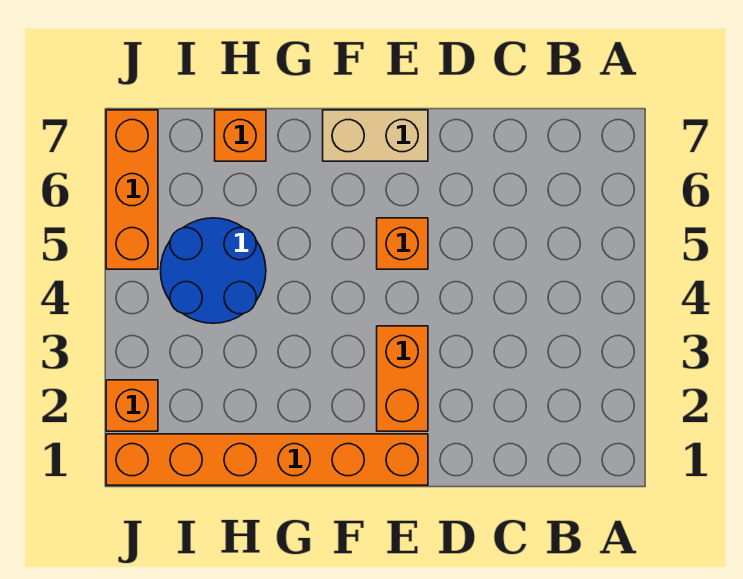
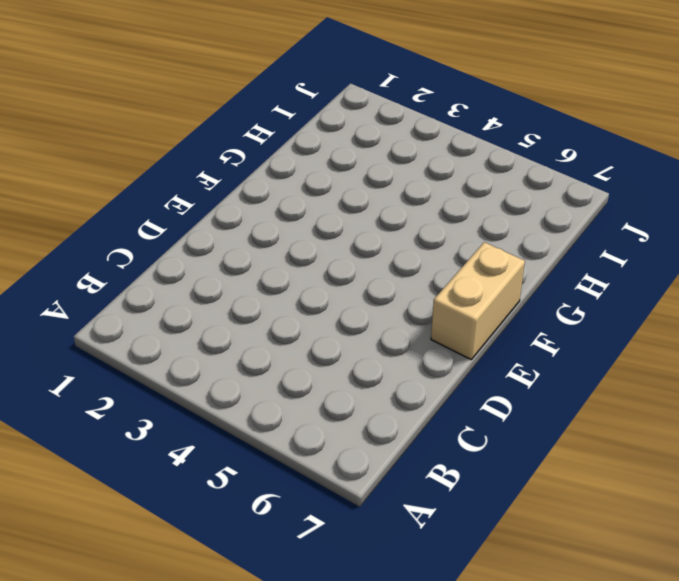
none -> orange brick E1:J1 level 1
none -> orange brick E2:E3 level 1

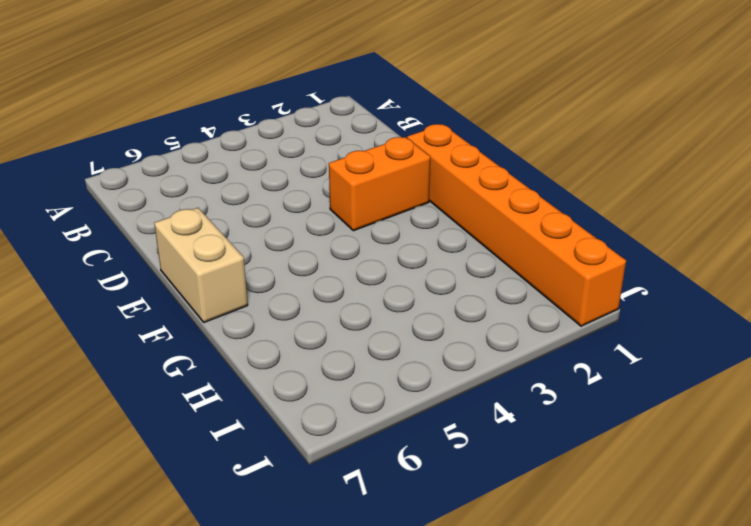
none -> orange brick E5 level 1
none -> blue round brick H4:I5 level 1

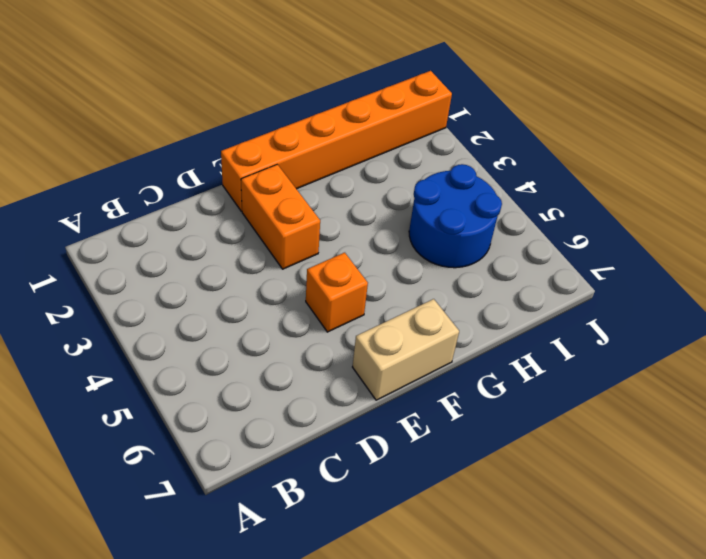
none -> orange brick H7 level 1
none -> orange brick J2 level 1

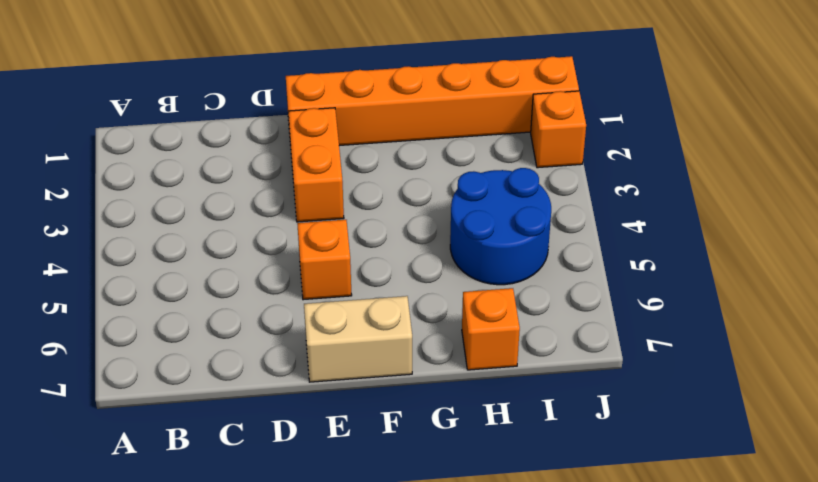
none -> orange brick J5:J7 level 1

